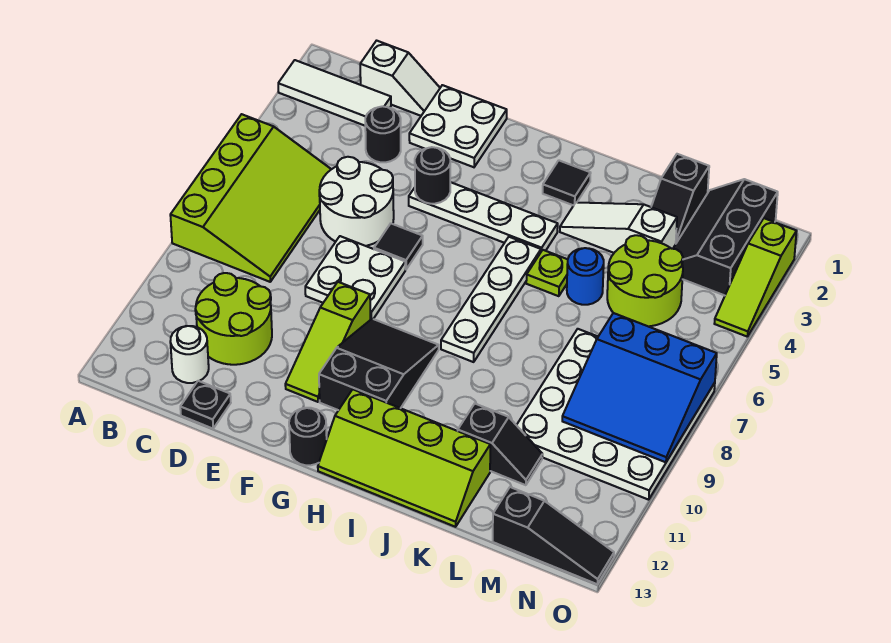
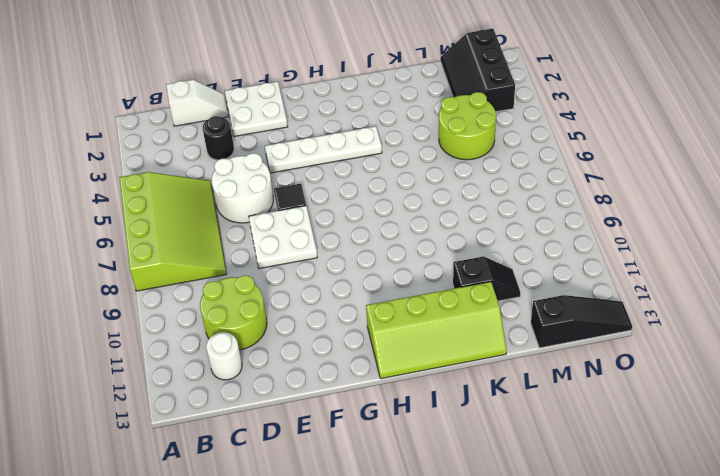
none -> white tile A2:C2 level 1
none -> black plate D13 level 1
none -> lime slope F9:F11 level 1 top 9
none -> black slope G9:H11 level 1 top 11

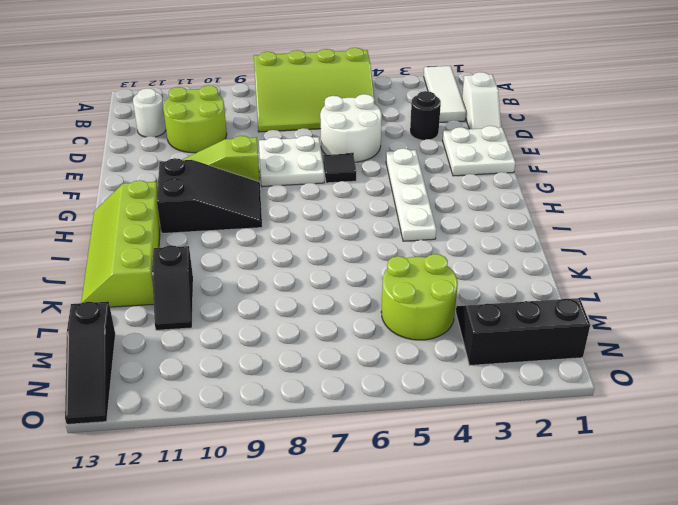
none -> black plate D13 level 1
none -> black round brick G13 level 1
none -> black tile I2 level 1
none -> white plate I5:I8 level 1

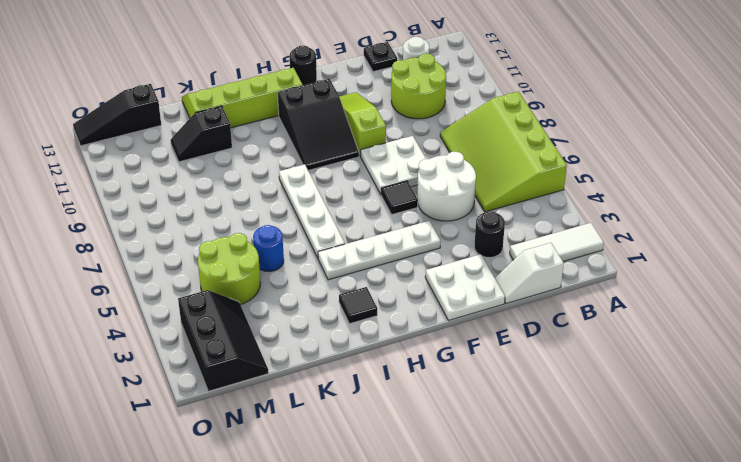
none -> white slope J3:L3 level 1 top L
none -> lime plate J5 level 1
none -> black slope L1:L2 level 1 top 1
none -> white plate L7:O10 level 1

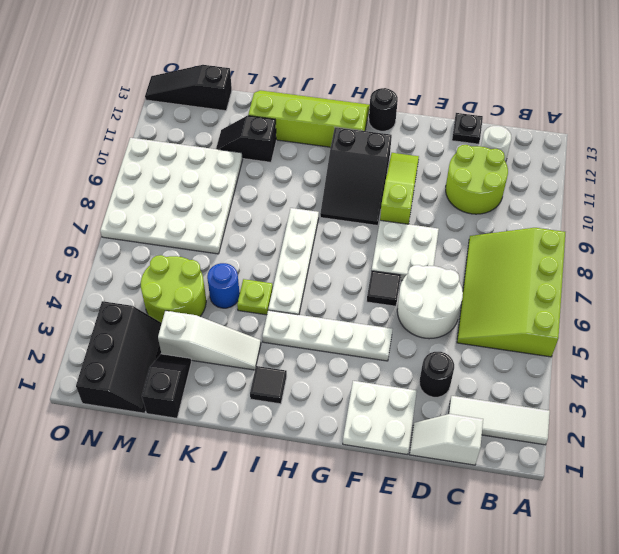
none -> lime slope O2:O4 level 1 top 2
none -> black round brick F4 level 2
none -> blue slope M7:O9 level 2 top 7

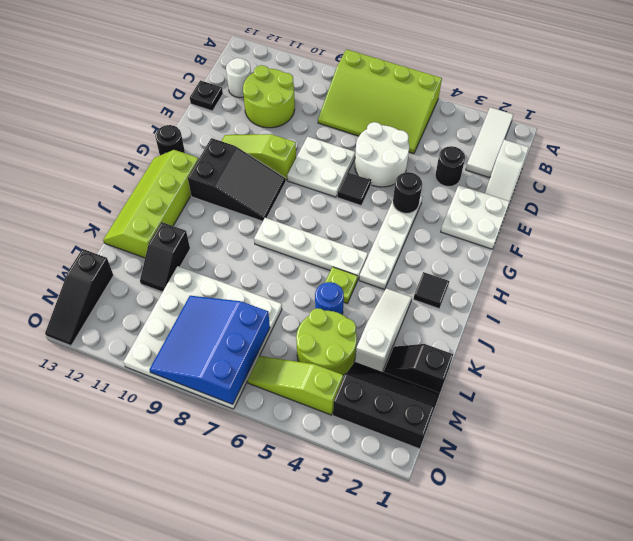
lime slope N4:N6 level 1 top 4 -> lime slope O2:O4 level 1 top 2

